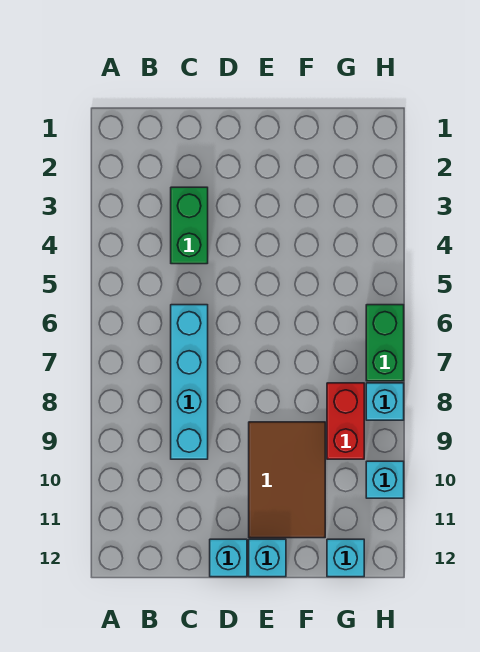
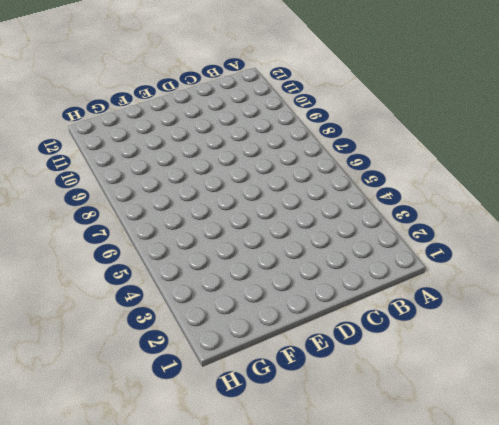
none -> green brick C3:C4 level 1
none -> cyan brick C6:C9 level 1

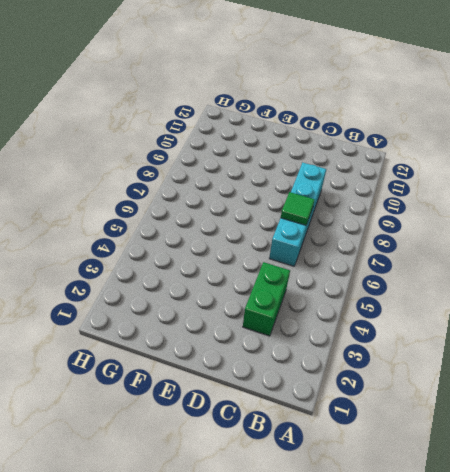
green tile C7 level 2 -> none
none -> cyan brick D12 level 1
none -> brown tile E9:F11 level 1

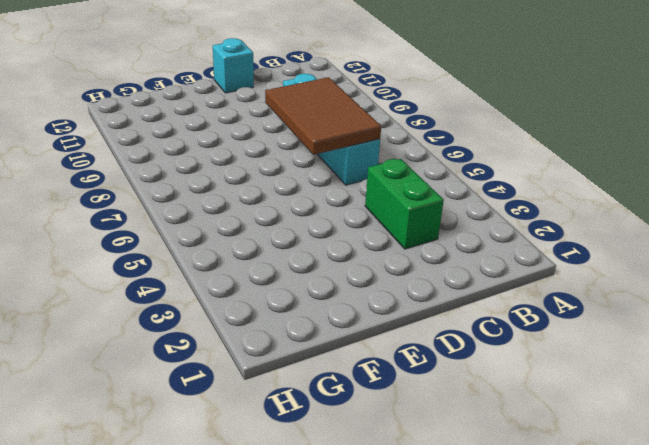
brown tile C6:D8 level 2 -> brown tile E9:F11 level 1
none -> cyan brick E12 level 1
none -> red brick G8:G9 level 1

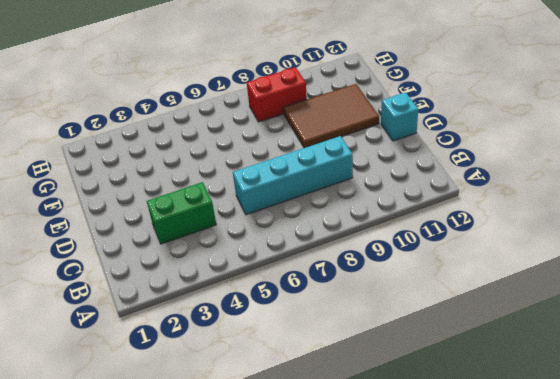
none -> cyan brick E12 level 1
none -> cyan brick G12 level 1

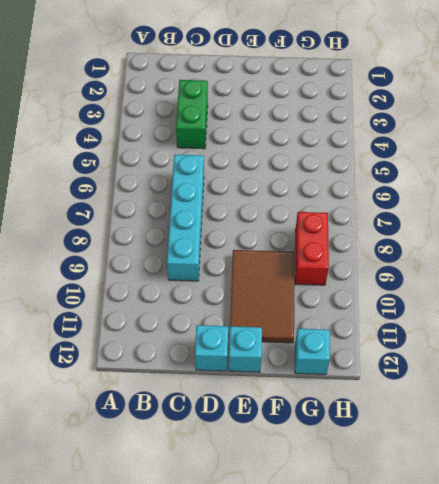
none -> green brick H6:H7 level 1
none -> cyan brick H8 level 1

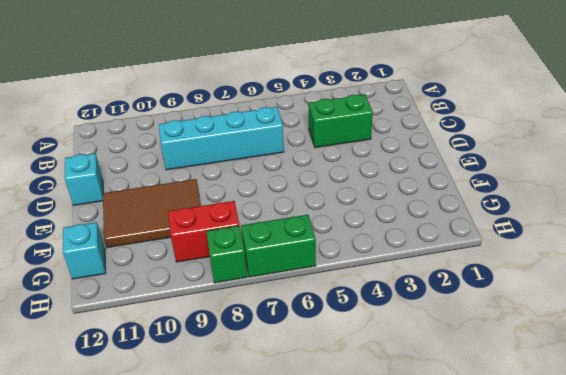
green brick H8 level 1 -> cyan brick H8 level 1
none -> cyan brick E12 level 1
none -> cyan brick H10 level 1

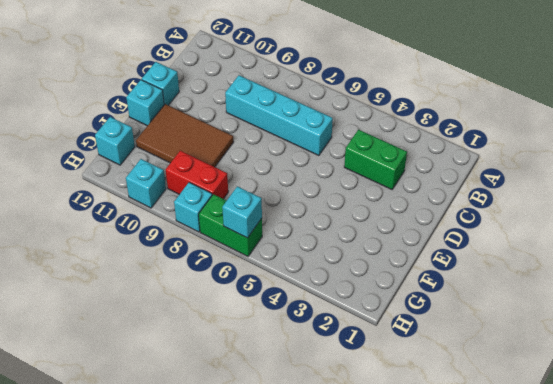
cyan brick H6 level 2 -> none

